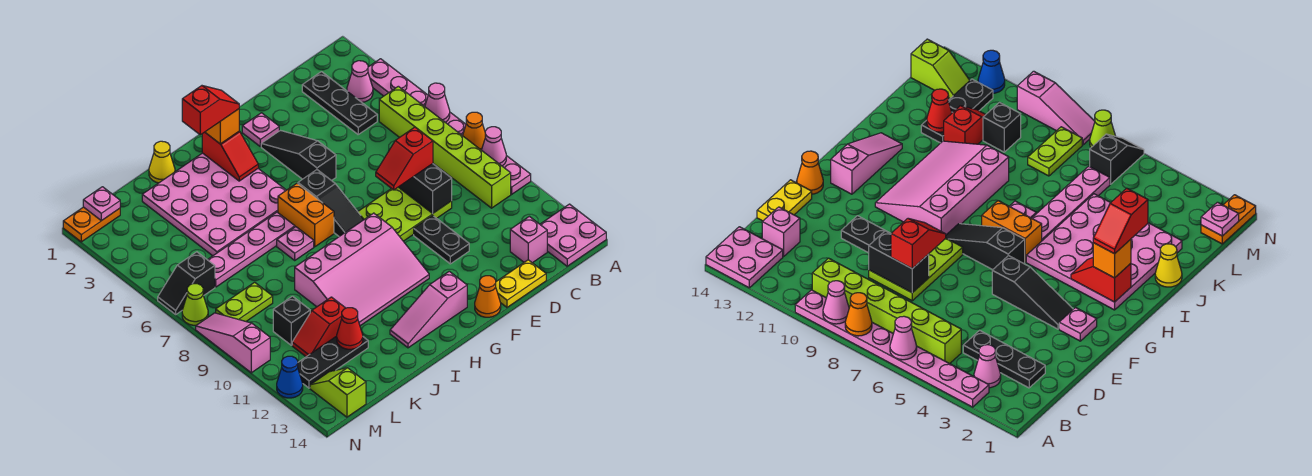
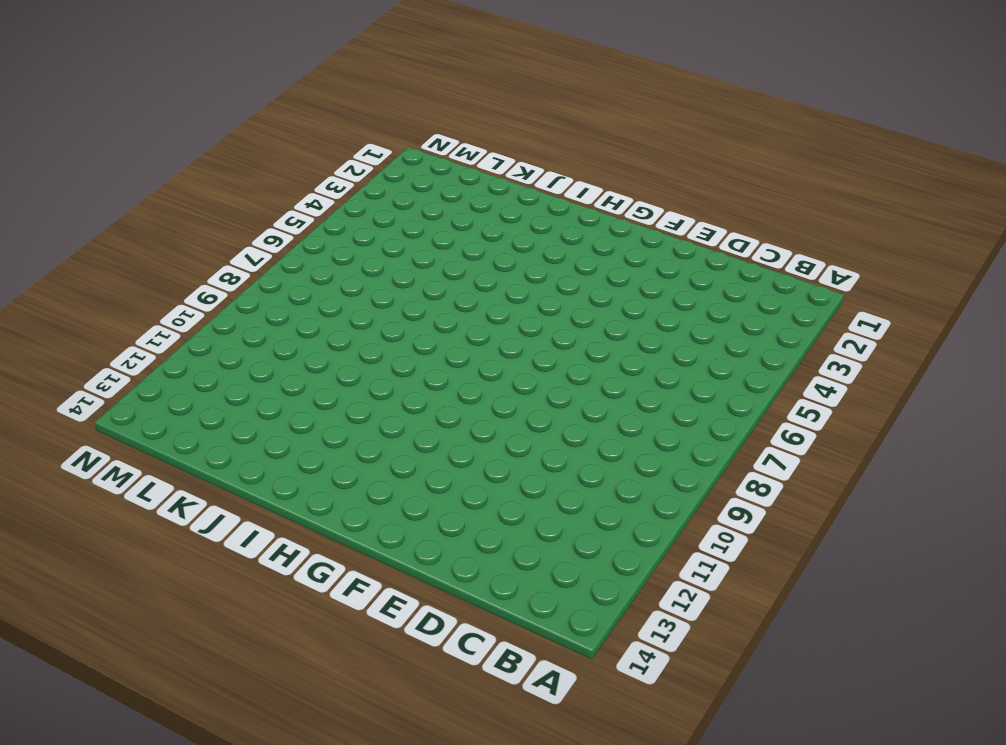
none -> pink plate A3:A10 level 1
none -> pink plate A13:B14 level 1
none -> pink cone B3 level 1
none -> lime brick B5:B10 level 1

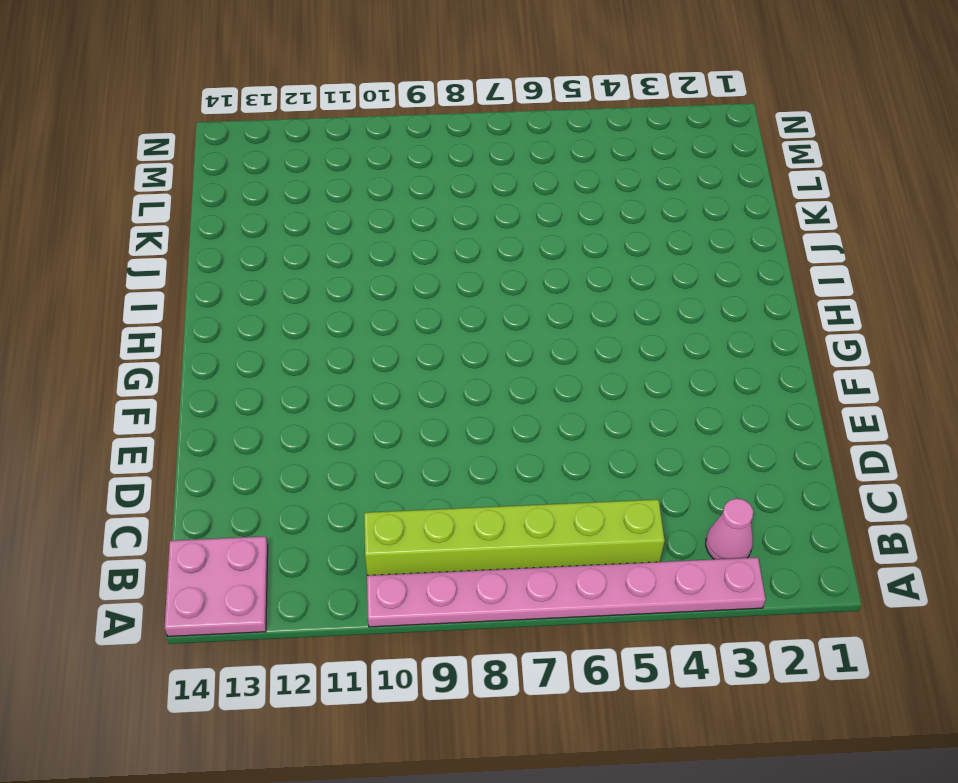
none -> black plate C2:C4 level 1
none -> pink brick C13 level 1
none -> lime plate D8:F9 level 1
none -> yellow plate D14:E14 level 1

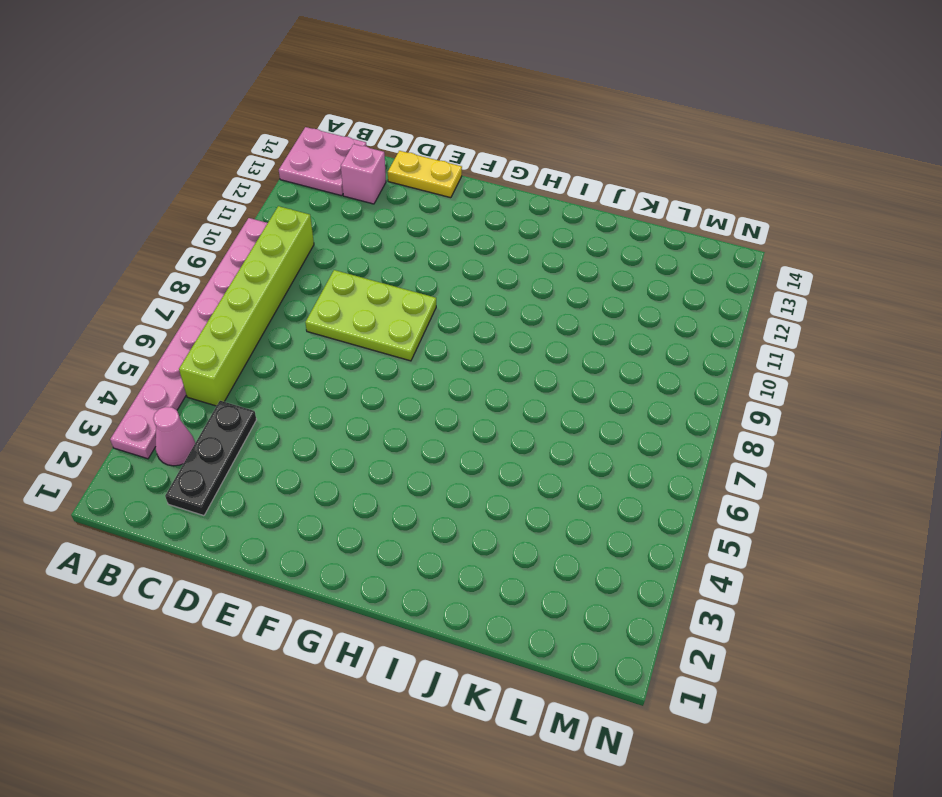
none -> black plate E10:E11 level 1
none -> pink plate F2 level 1
none -> black slope F3:F5 level 1 top 5
none -> orange cone F14 level 1

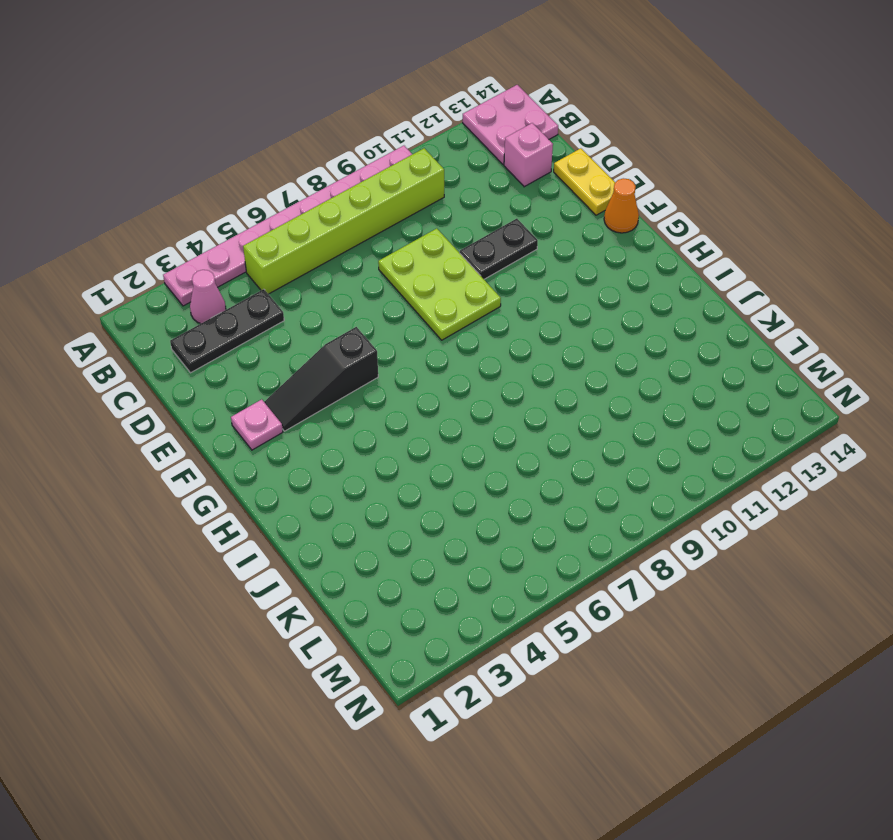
none -> black slope G6:G8 level 1 top 6
none -> pink slope G9:J11 level 1 top 9
none -> pink slope G13:I13 level 1 top G
none -> pink plate H2:K5 level 1

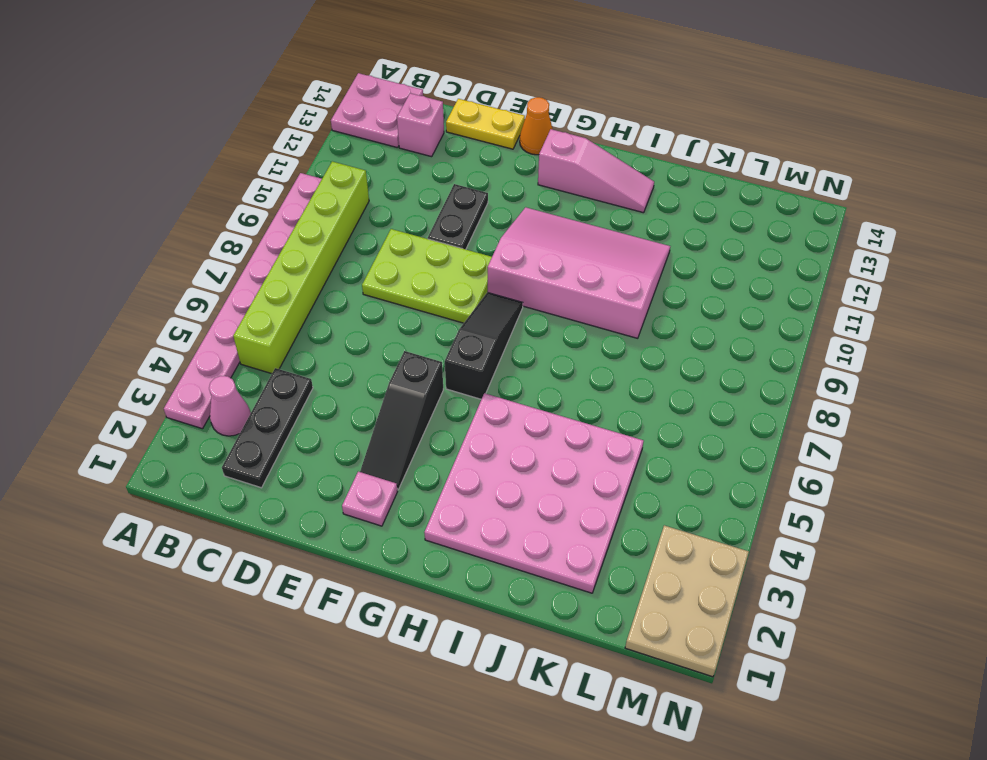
tan plate M1:N3 level 1 -> orange plate M1:N1 level 1
none -> orange brick H6:H7 level 1
none -> pink plate I6:L6 level 1
none -> pink plate I7 level 1
none -> yellow cone J1 level 1

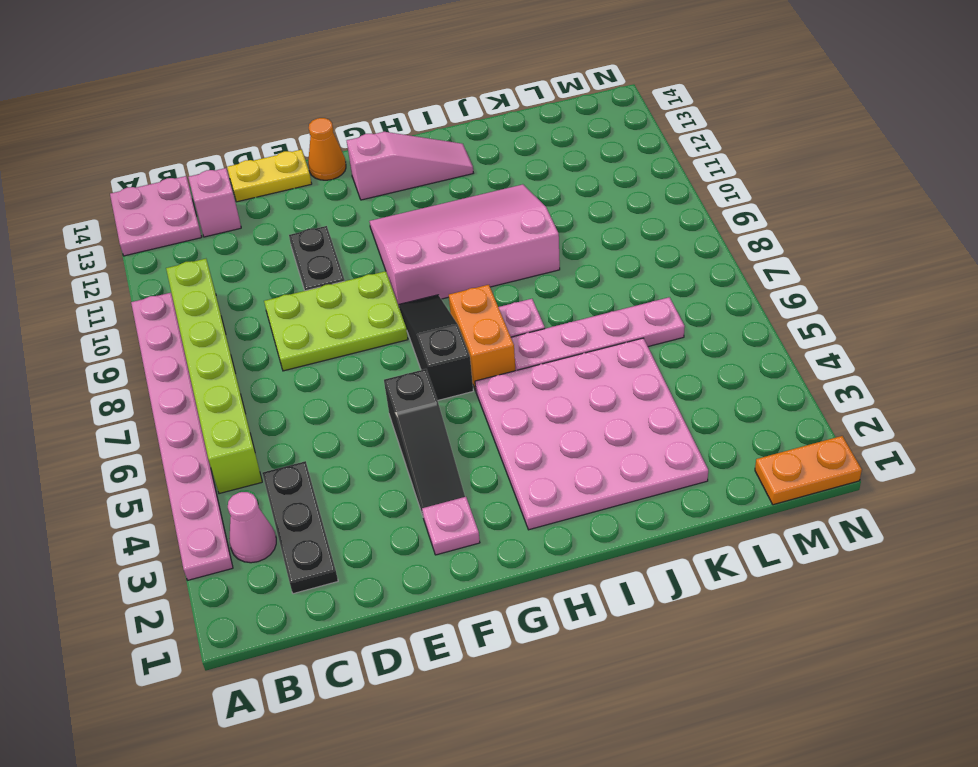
none -> yellow cone J1 level 1
none -> red slope K11:L11 level 1 top K
none -> black plate K12:M12 level 1
none -> lime plate L8:M8 level 1

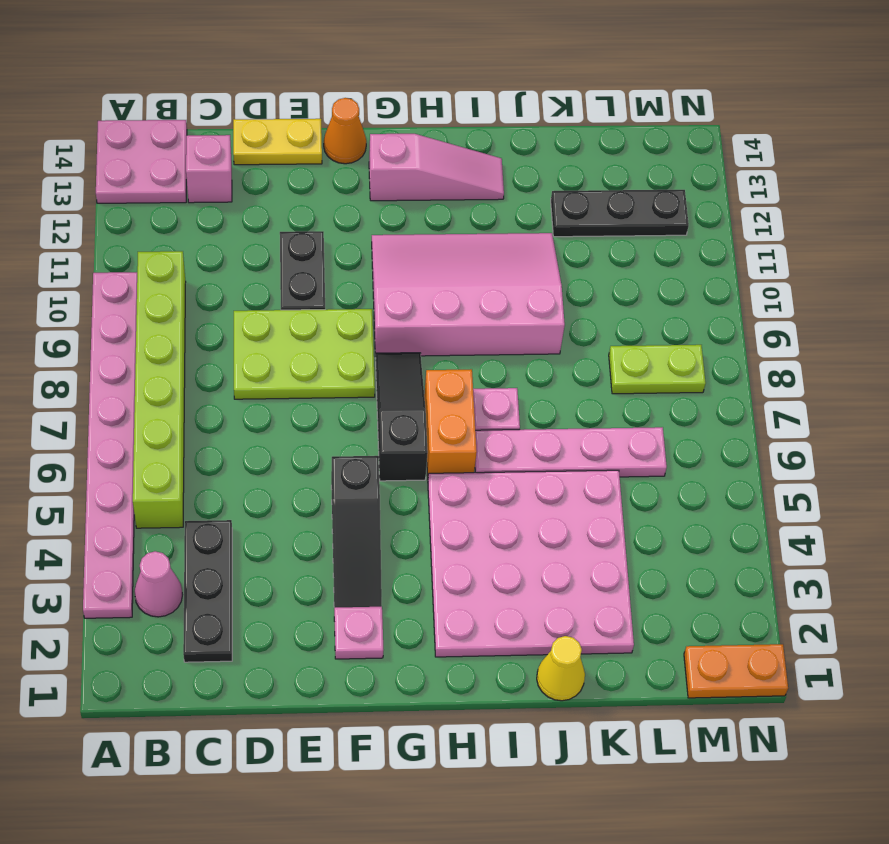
none -> red slope K11:L11 level 1 top K
none -> black brick L10 level 1
none -> black slope M6:N6 level 1 top M
none -> lime slope M13:M14 level 1 top 14

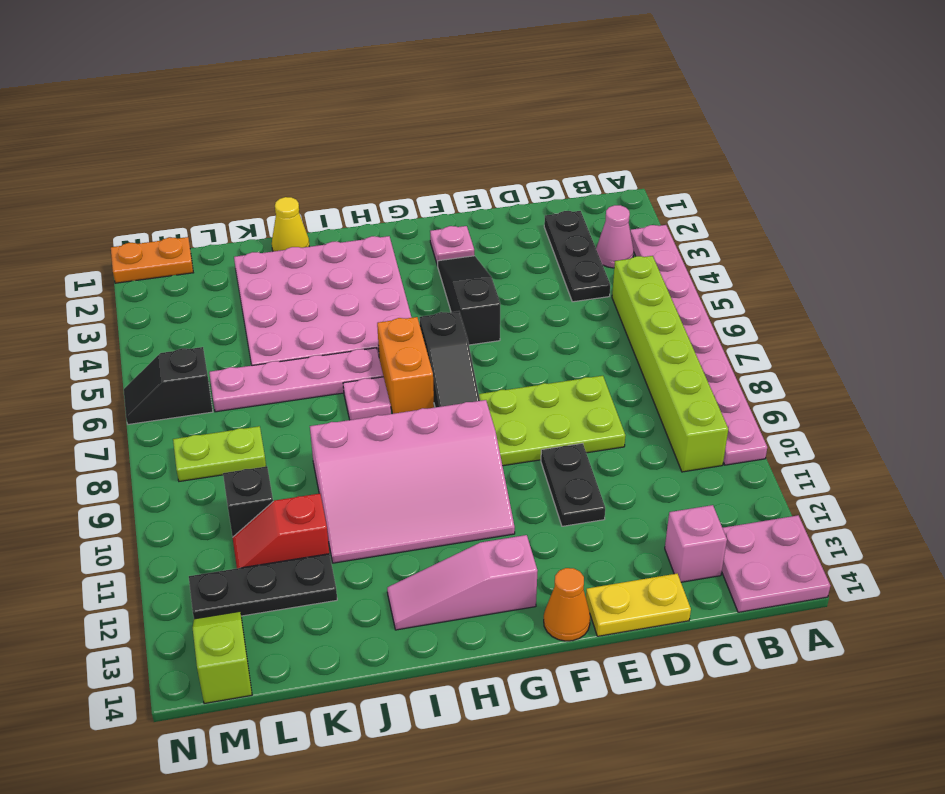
none -> lime cone N7 level 1
none -> pink slope N8:N10 level 1 top 10
none -> blue cone N12 level 1
none -> pink cone A6 level 2

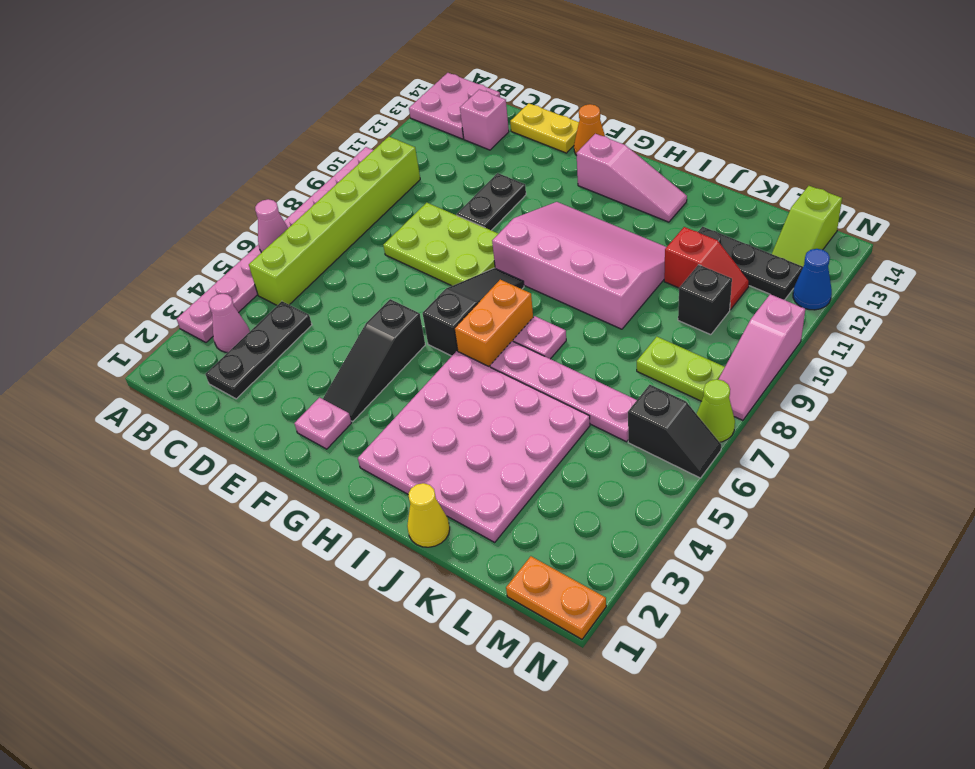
none -> orange cone A8 level 2
none -> pink cone A9 level 2
none -> black brick D8:D9 level 2
none -> red slope H2:H3 level 2 top 2

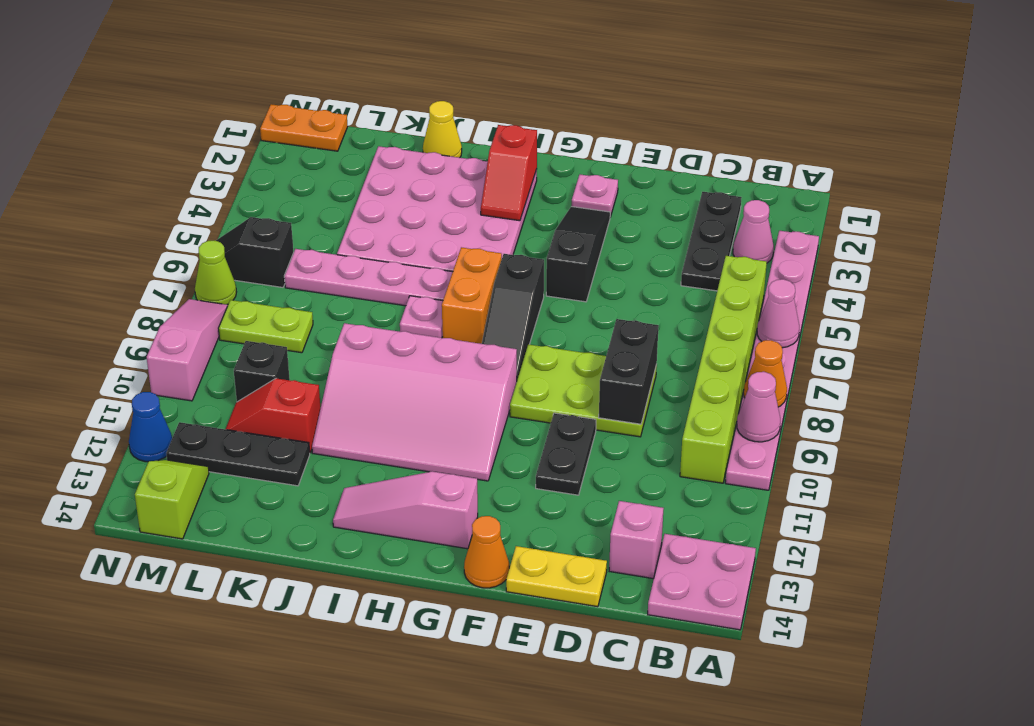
none -> red cone K12 level 2
none -> pink plate M1 level 2
none -> red slope D8:E8 level 3 top D
none -> orange brick H2 level 3

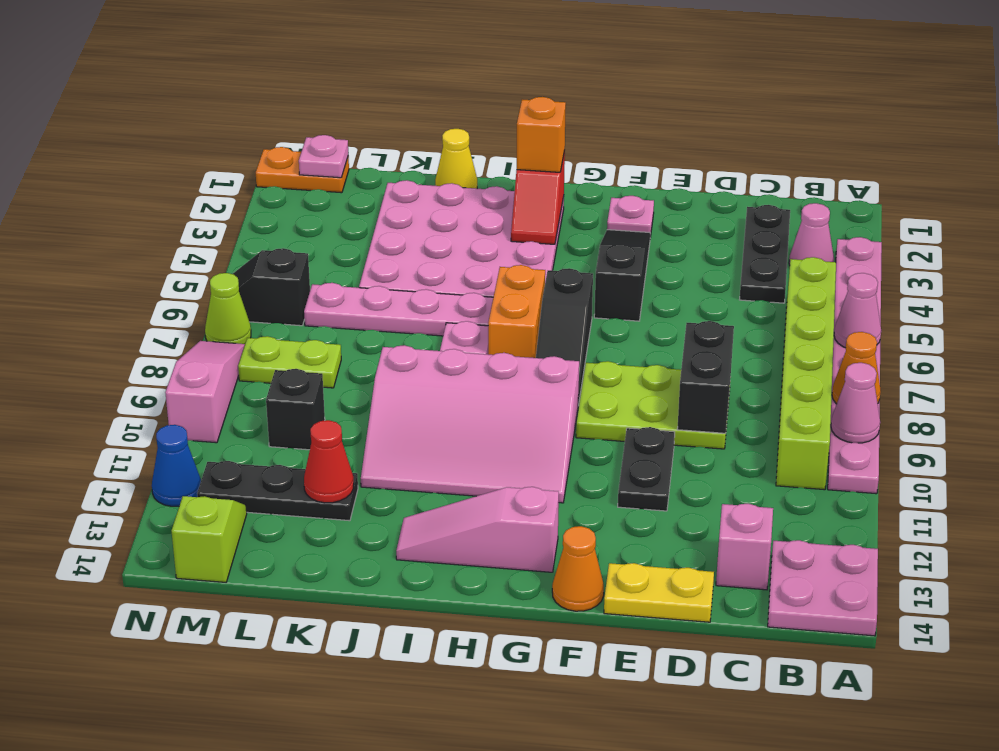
none -> red slope K11:L11 level 1 top K
none -> red slope D8:E8 level 3 top D
none -> red slope H2:I2 level 4 top I

